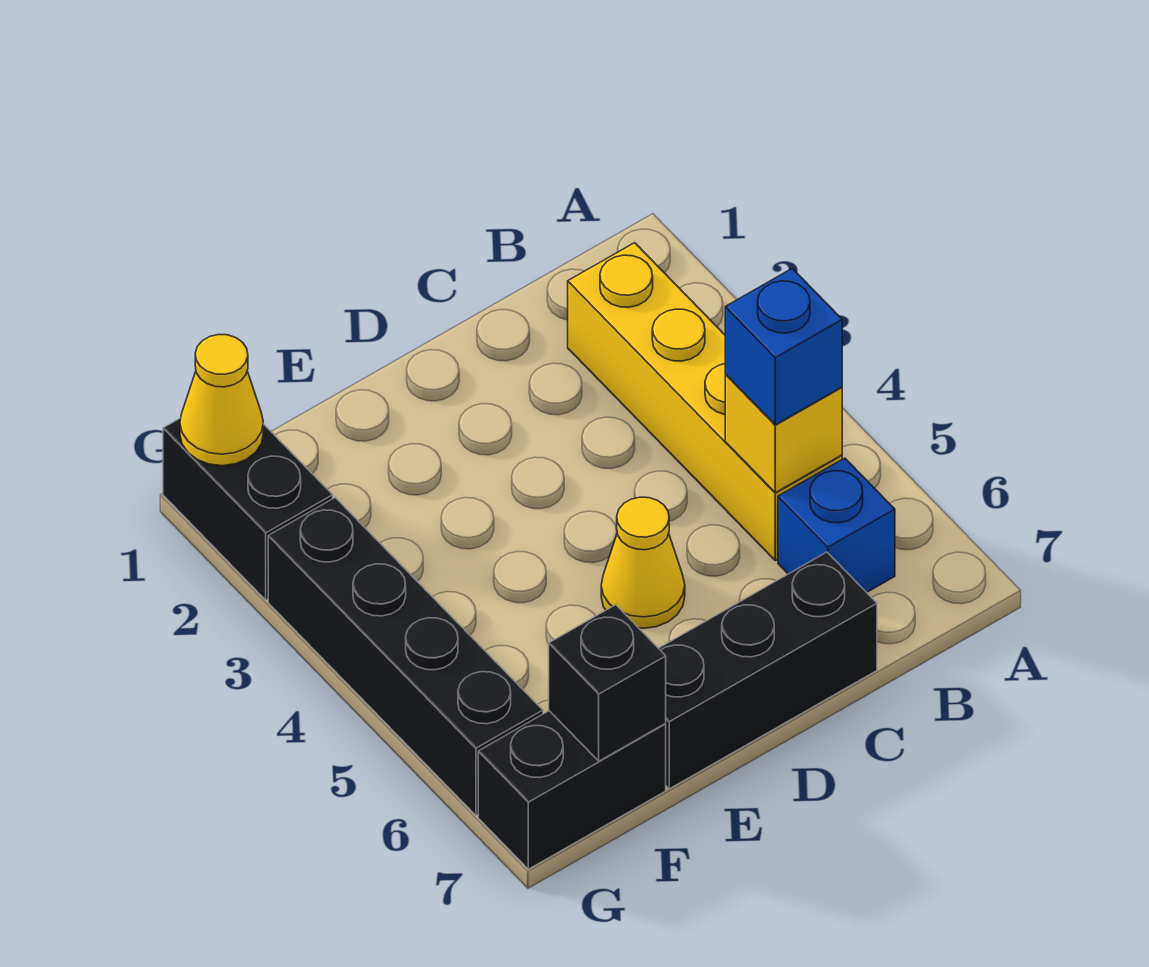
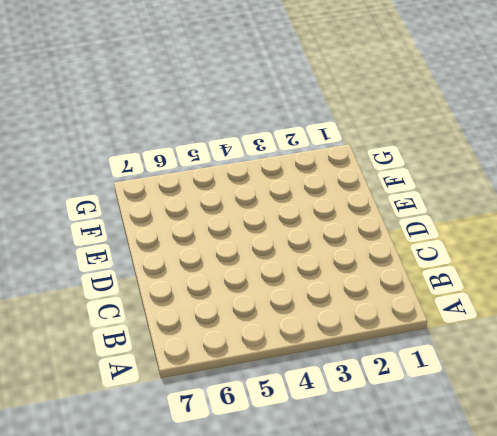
none -> yellow brick B2:B5 level 1
none -> blue brick B6 level 1

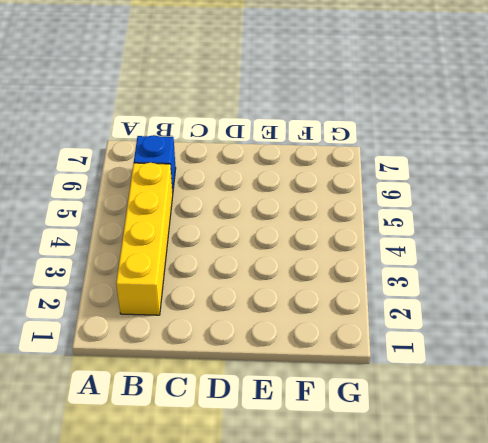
none -> black brick C7:E7 level 1
none -> yellow cone D5 level 1

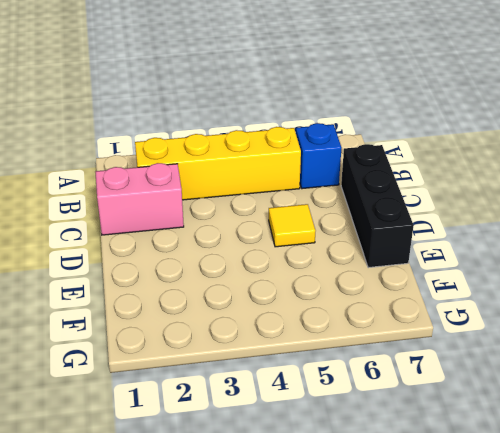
pink brick C1:C2 level 1 -> none
yellow tile D5 level 1 -> yellow cone D5 level 1
none -> black brick F7:G7 level 1
none -> black brick G1:G2 level 1

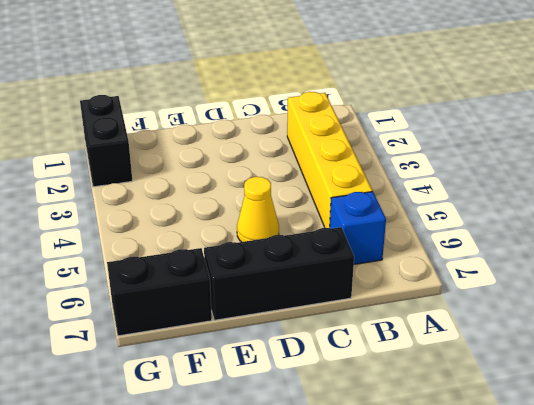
none -> black brick G3:G6 level 1
none -> yellow brick B5 level 2

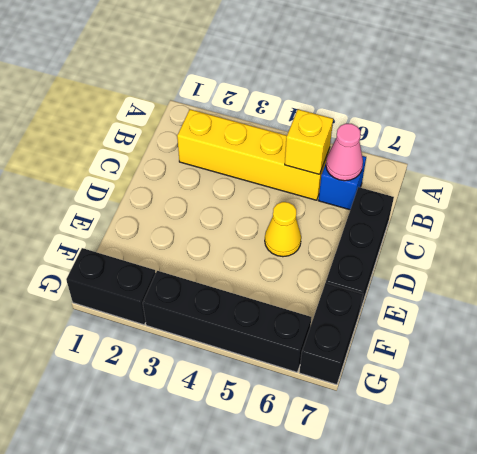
pink cone B6 level 2 -> none
none -> black brick F7 level 2
none -> yellow cone G1 level 2

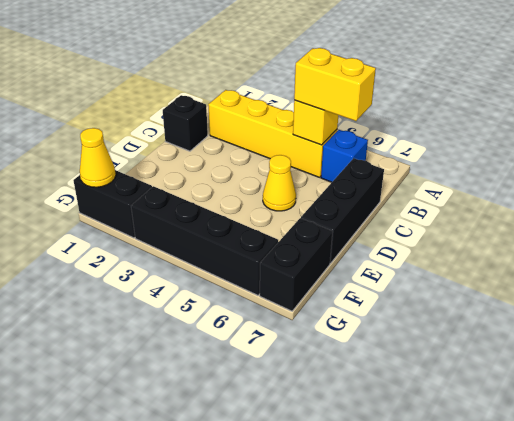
yellow brick B5:B6 level 3 -> blue brick B5 level 3
black brick C1 level 1 -> black brick F7 level 2

